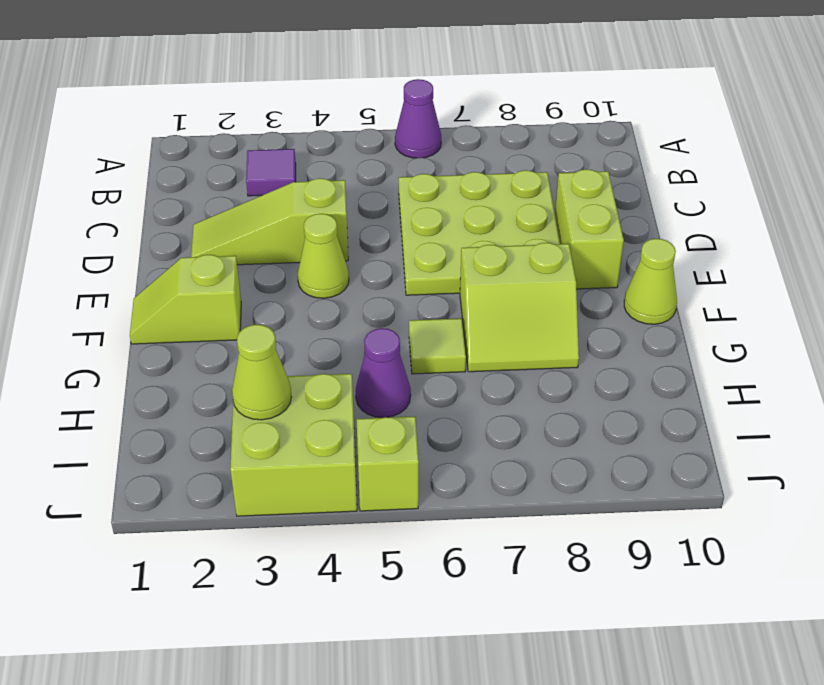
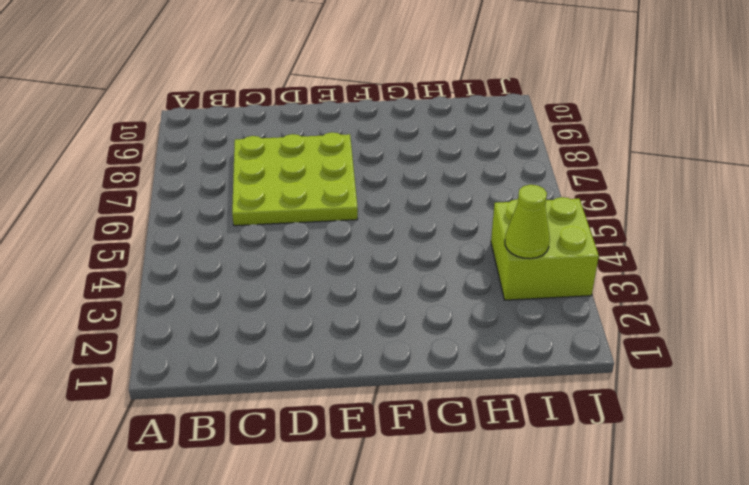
none -> purple cone A6 level 1
none -> purple tile B3 level 1
none -> lime slope D2:D4 level 1 top 4

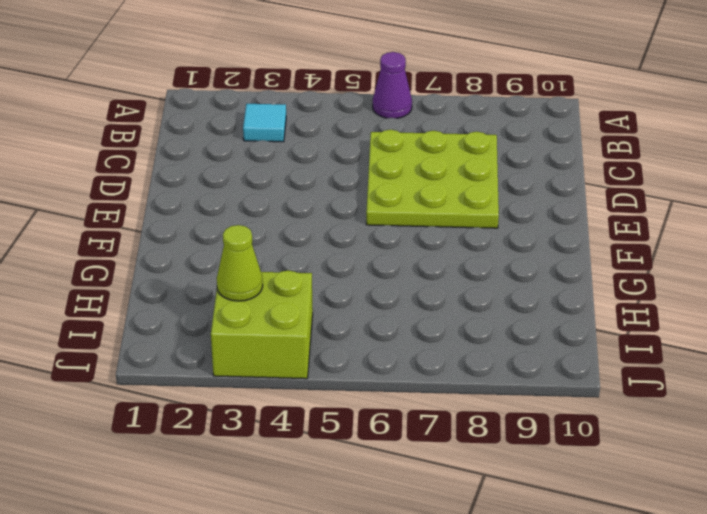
cyan tile B3 level 1 -> purple tile B3 level 1
none -> lime slope D2:D4 level 1 top 4
none -> lime brick D9:E9 level 1
none -> lime cone E4 level 1

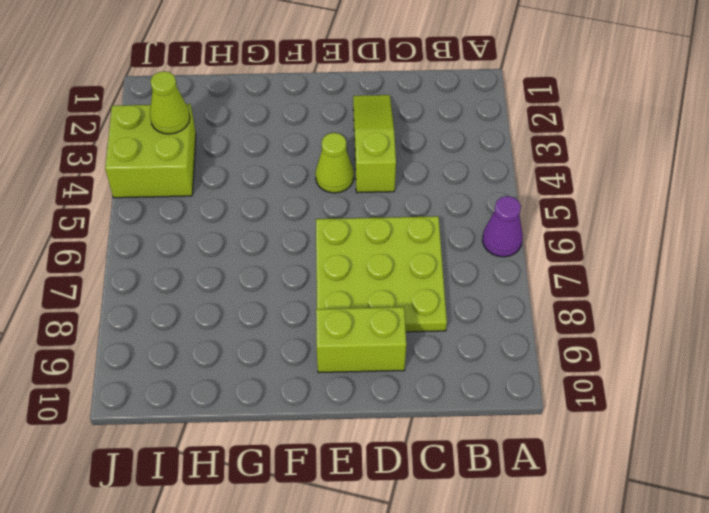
none -> purple tile B3 level 1
none -> lime slope F1:F2 level 1 top 2
none -> lime slope F7:G8 level 1 top F

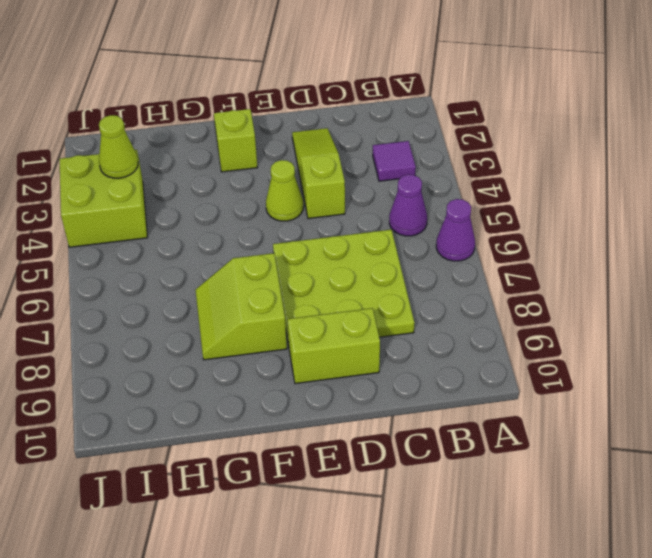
purple cone B5 level 1 -> purple cone H5 level 1
none -> lime cone F10 level 1
none -> lime tile G6 level 1
none -> lime brick J5 level 1

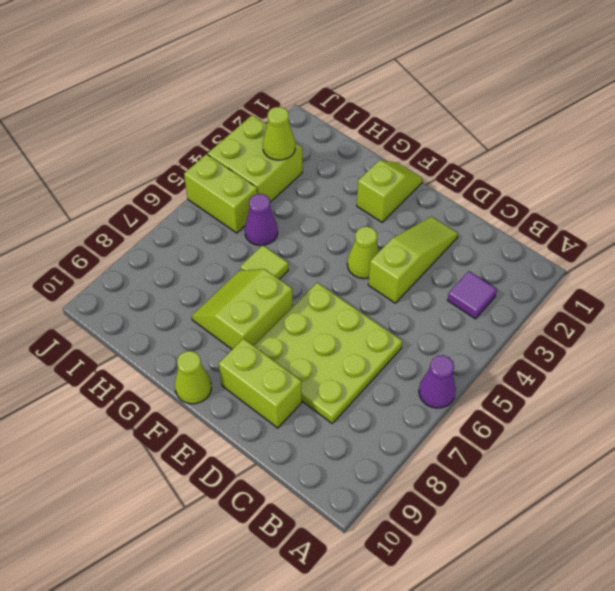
lime brick I5:J5 level 1 -> lime brick J5 level 1

